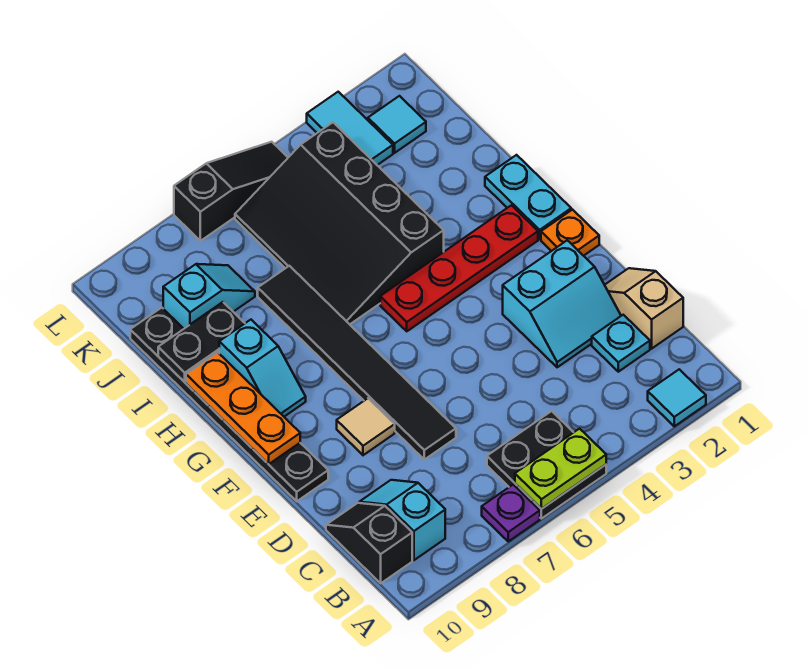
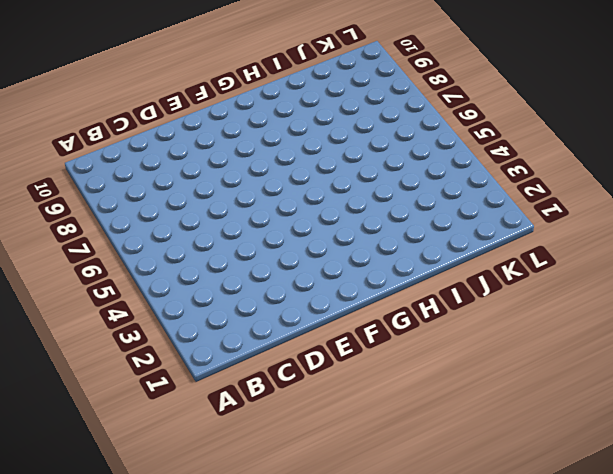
none -> cyan tile A2 level 1
none -> black plate A5:B6 level 1
none -> purple plate A7 level 1

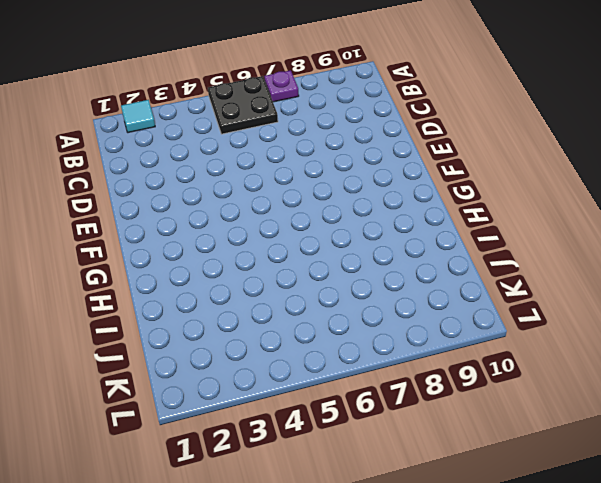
none -> cyan slope B9:C9 level 1 top B
none -> black slope B10:C10 level 1 top B
none -> tan slope C1:D1 level 1 top C

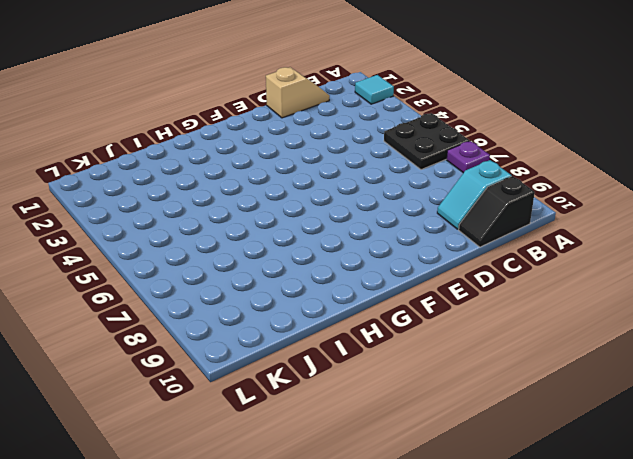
tan slope C1:D1 level 1 top D -> tan slope C1:D1 level 1 top C
none -> cyan plate C2 level 1
none -> cyan slope D2:E3 level 1 top E
none -> black tile D7:I7 level 1

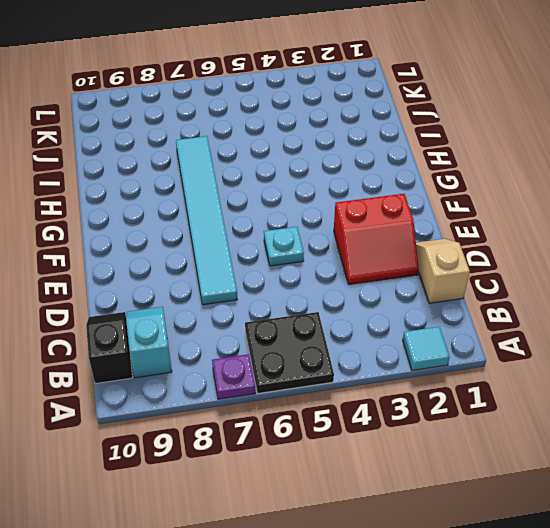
red slope D2:E3 level 1 top E -> cyan slope D2:E3 level 1 top E
cyan tile D7:I7 level 1 -> black tile D7:I7 level 1
cyan plate E5 level 1 -> cyan plate C2 level 1
none -> tan tile E8 level 1
none -> black plate E10:J10 level 1
none -> orange plate F1 level 1

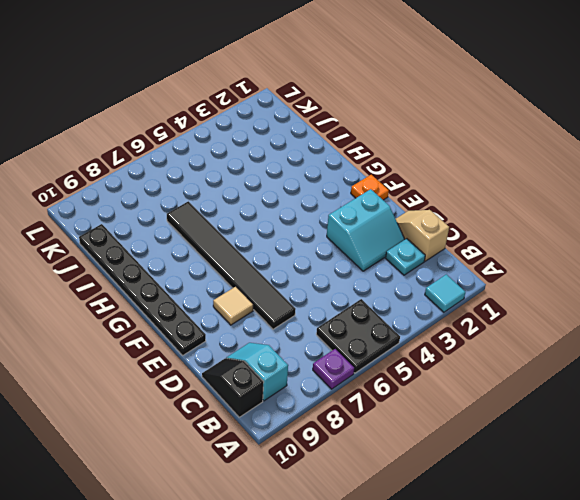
none -> cyan plate G1:H1 level 1
none -> red plate G2:G5 level 1
none -> cyan slope G9:H9 level 1 top H

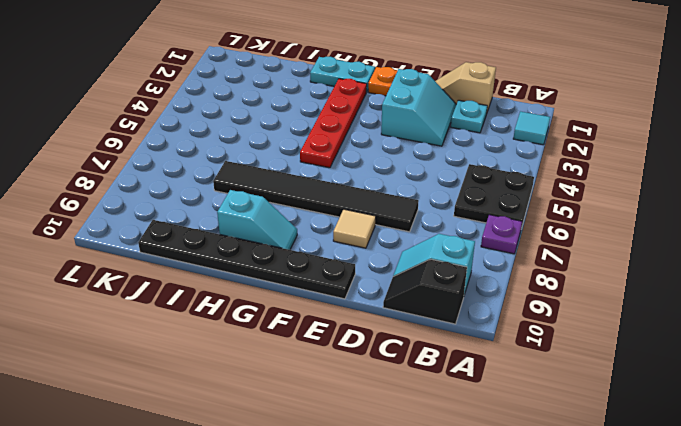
none -> black slope H4:K6 level 1 top 4
none -> cyan slope J8:J9 level 1 top 9
none -> cyan tile K2 level 1

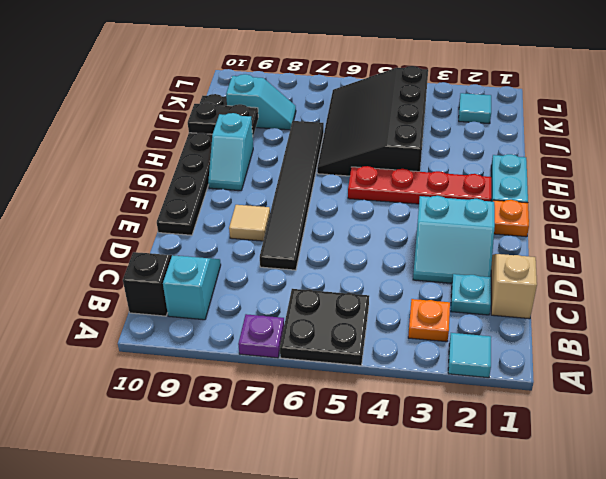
orange plate B3 level 1 -> none
none -> cyan tile K3:L3 level 1
none -> black slope L5:L7 level 1 top 7
none -> lime plate A5:A6 level 2

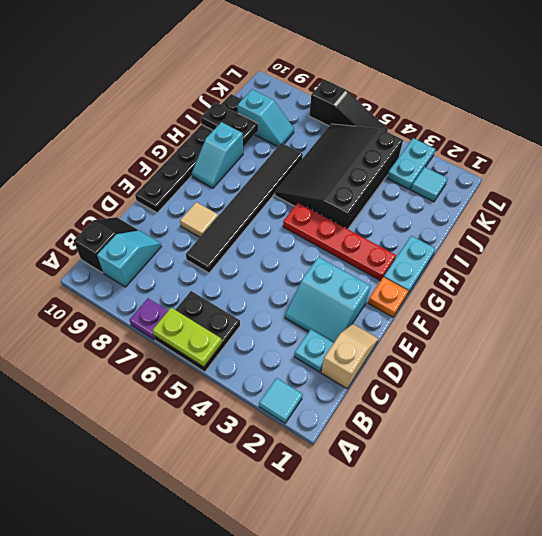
cyan plate K3:L3 level 1 -> cyan tile K3:L3 level 1
none -> orange plate F10:H10 level 2

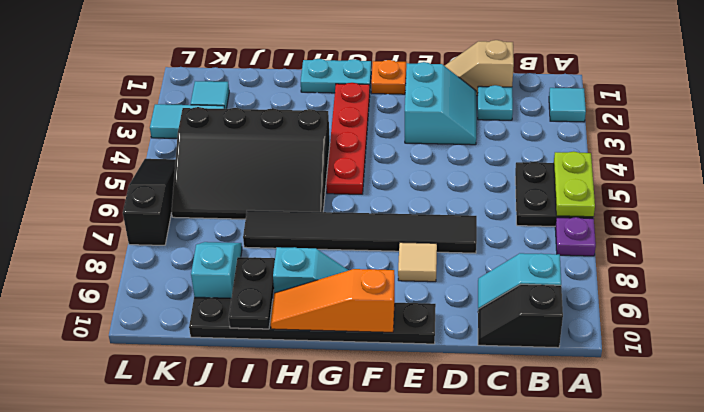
orange slope F10:H10 level 2 top F -> orange plate F10:H10 level 2

